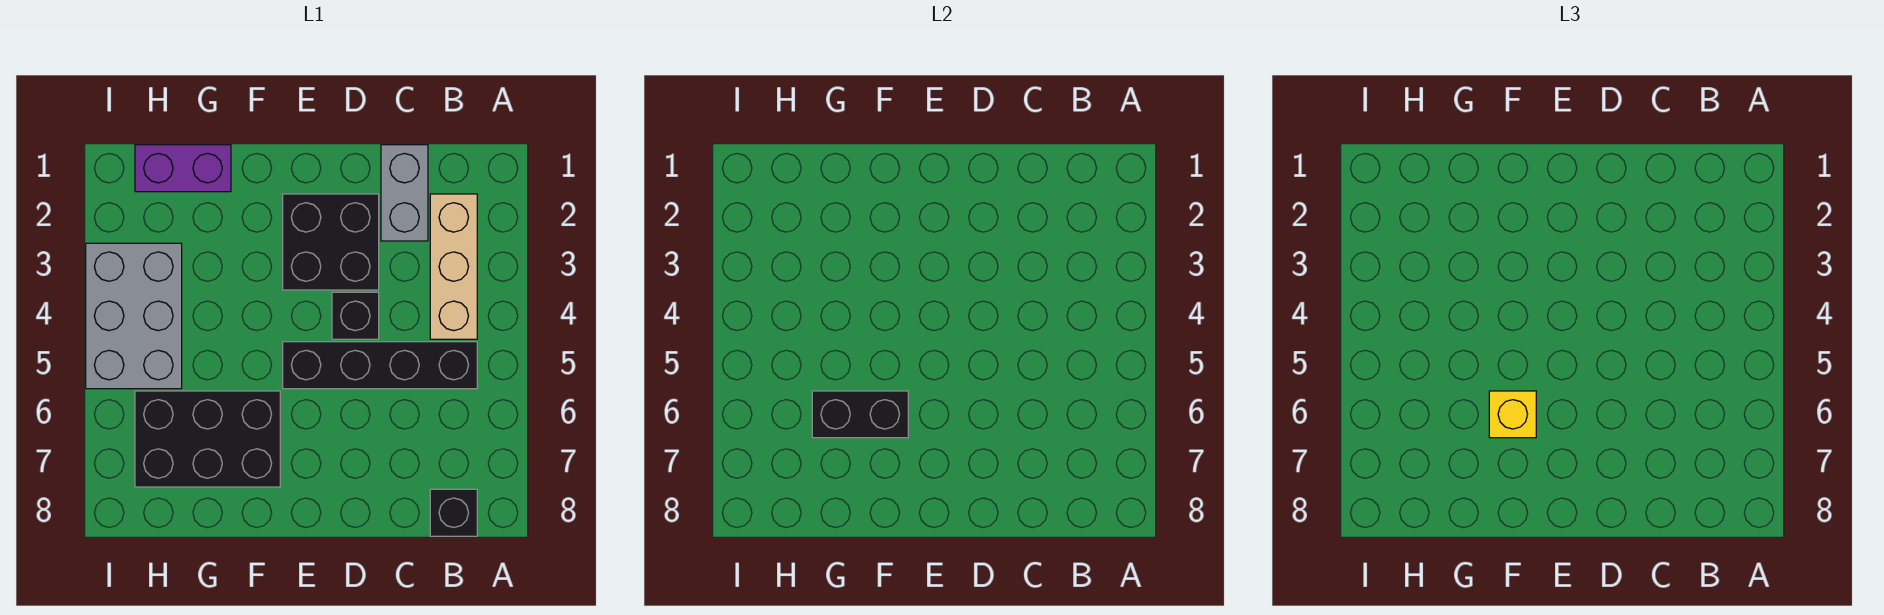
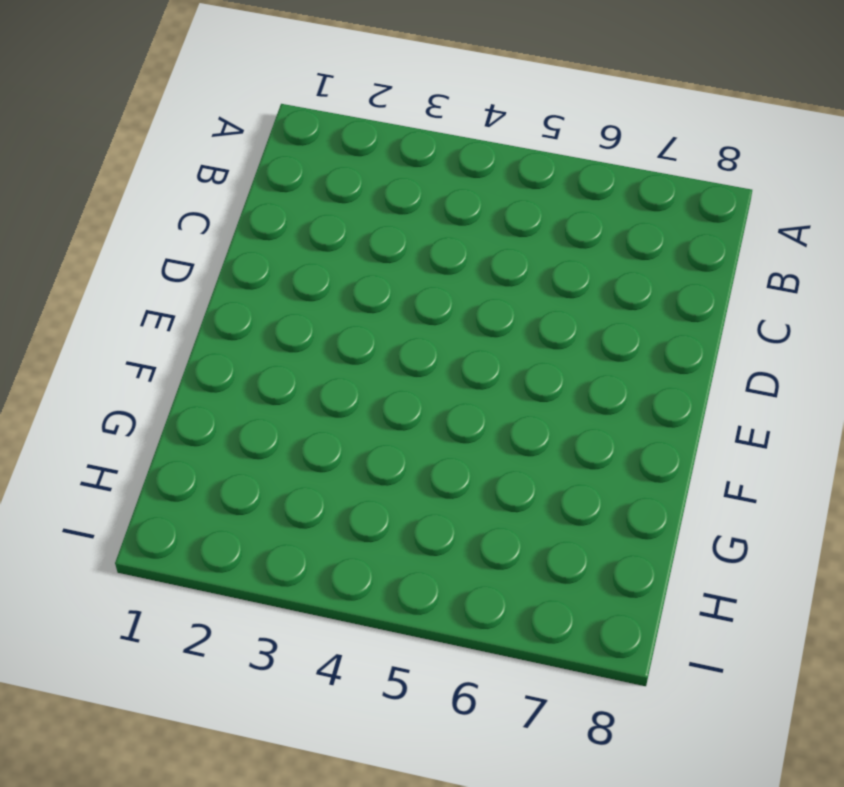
none -> tan brick B2:B4 level 1
none -> black brick B5:E5 level 1

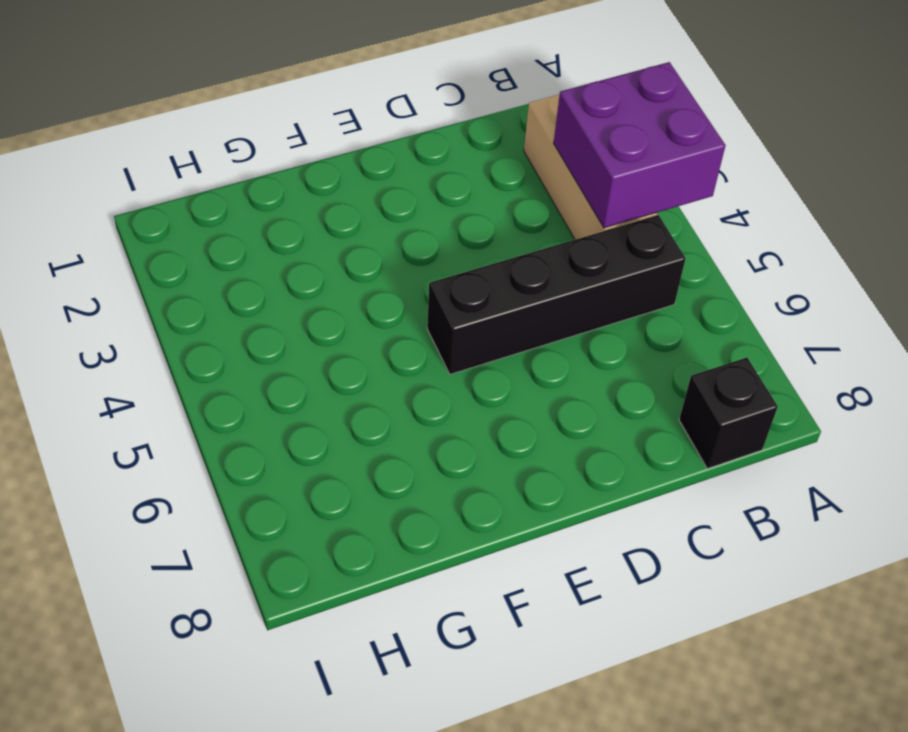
purple brick A3:B4 level 2 -> none
none -> grey brick C1:C2 level 1
none -> black brick D2:E3 level 1

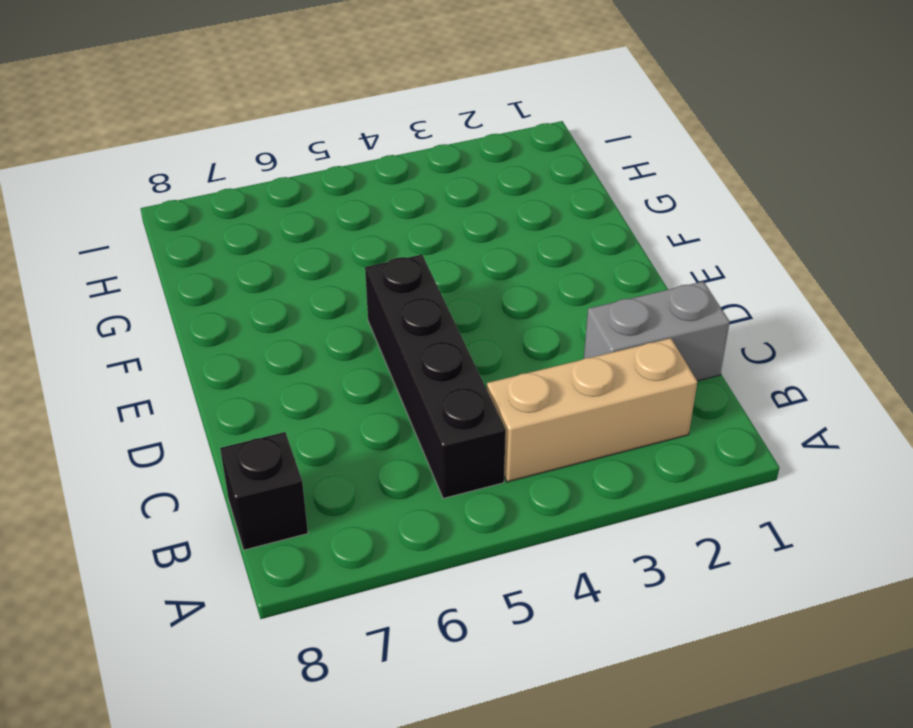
none -> black brick D2:E3 level 1
none -> black brick D4 level 1

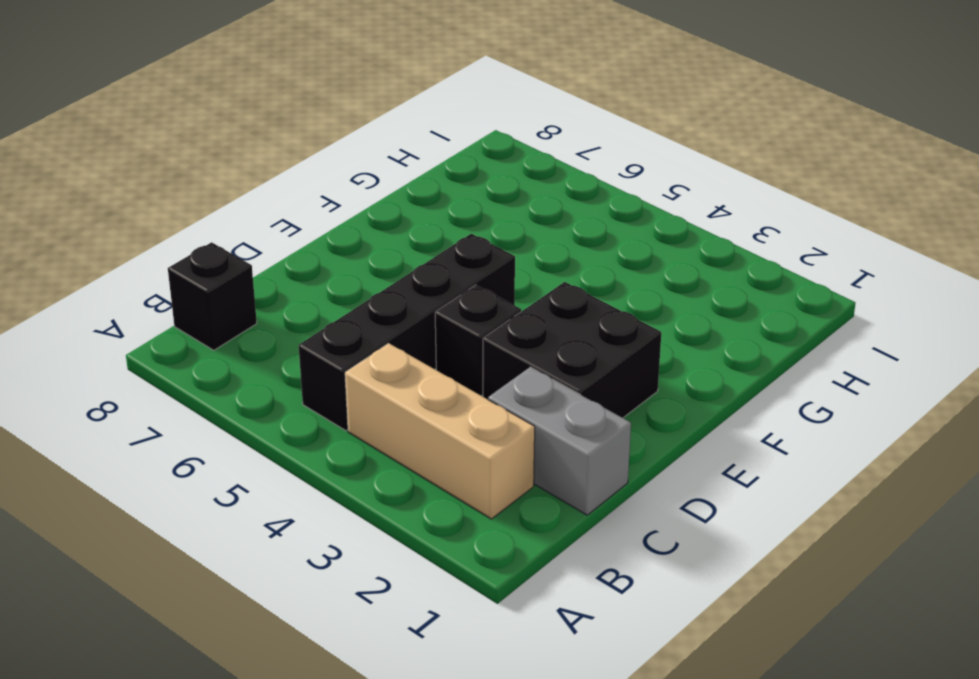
none -> black brick F6:H7 level 1
none -> purple brick G1:H1 level 1

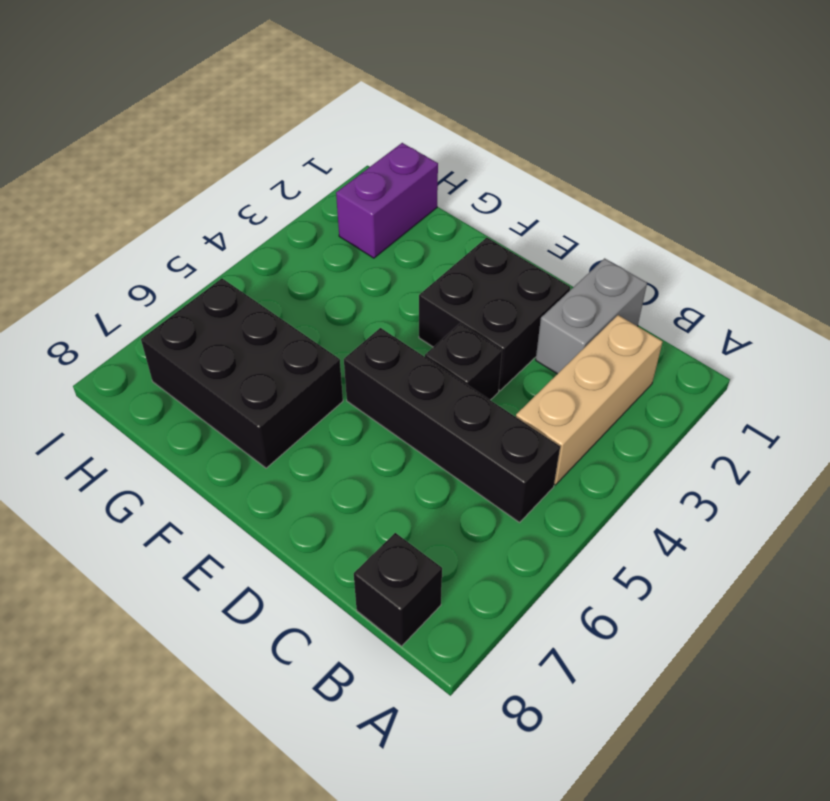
purple brick H1:H2 level 1 -> purple brick G1:H1 level 1
none -> grey brick H3:I5 level 1
none -> black brick F6:G6 level 2

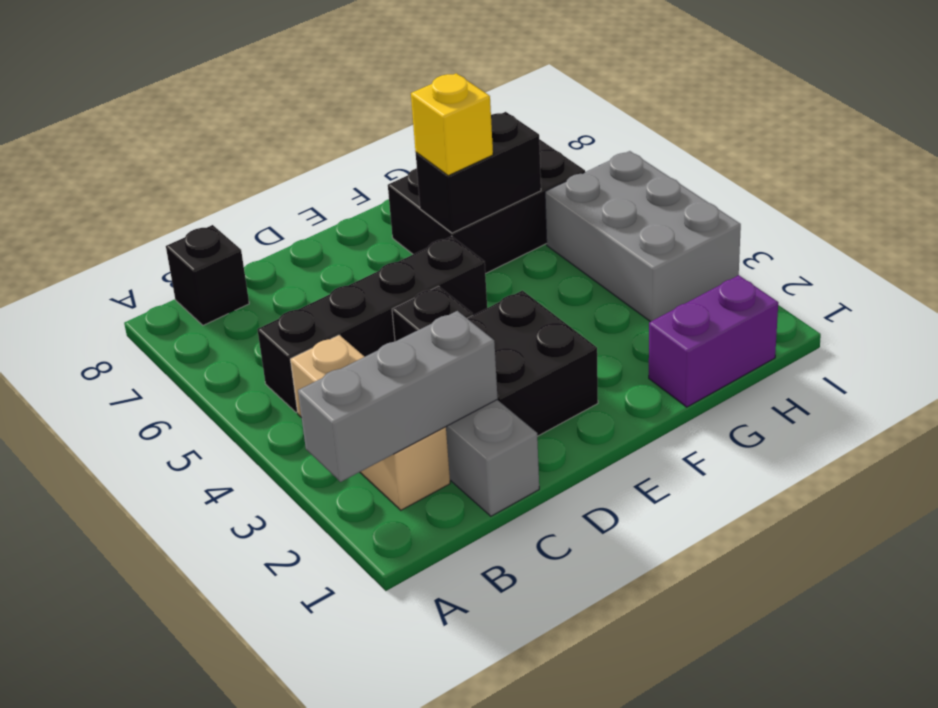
grey brick A2:C2 level 2 -> none

